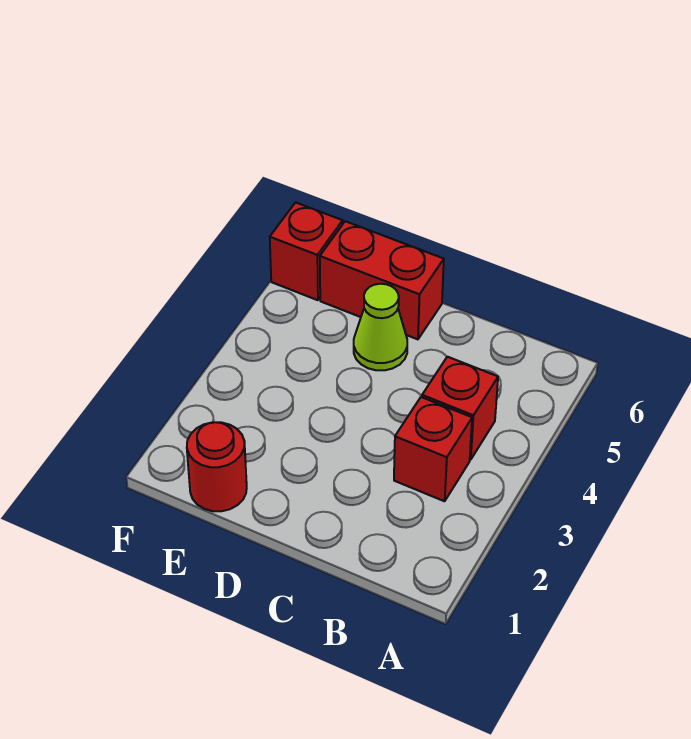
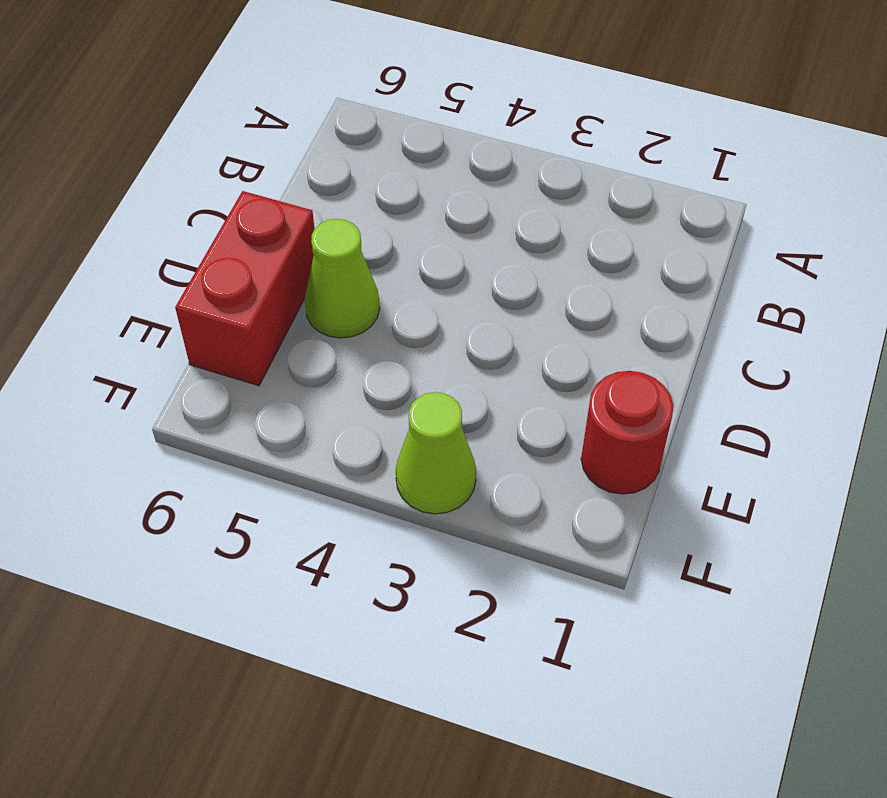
lime cone F3 level 1 -> none
none -> red brick B3 level 1
none -> red brick B4 level 1

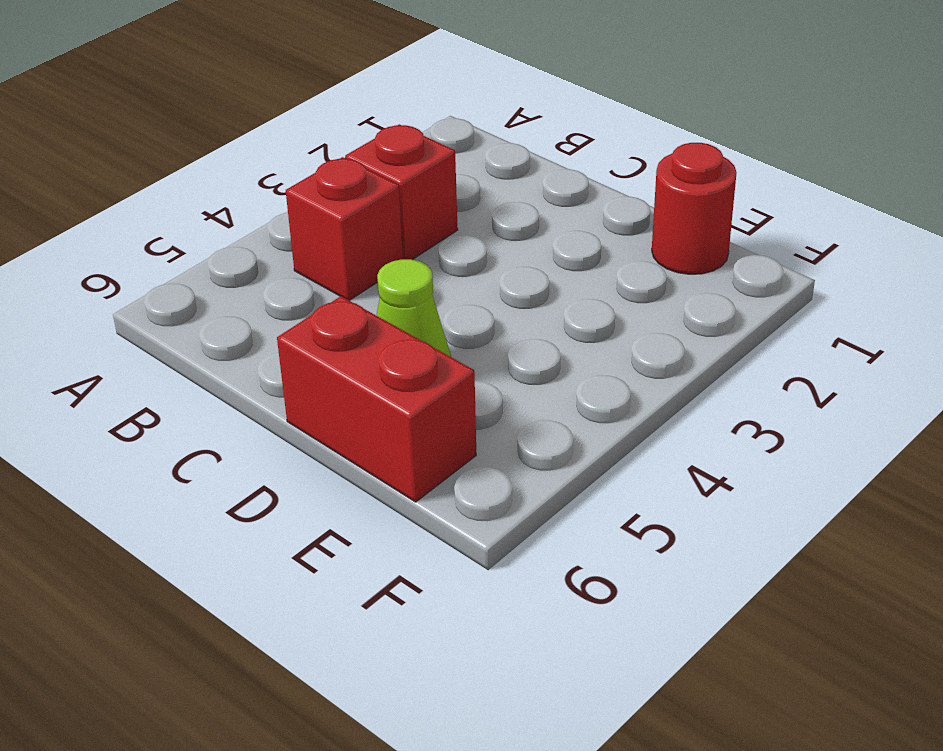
none -> red brick F6 level 1

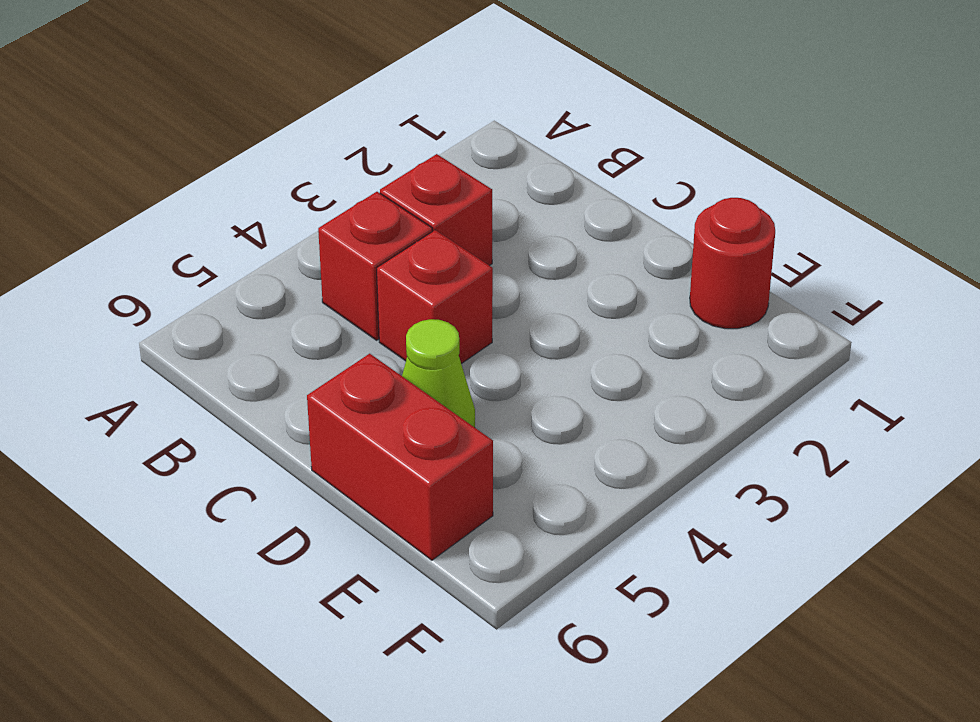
red brick C4 level 1 -> red brick F6 level 1

